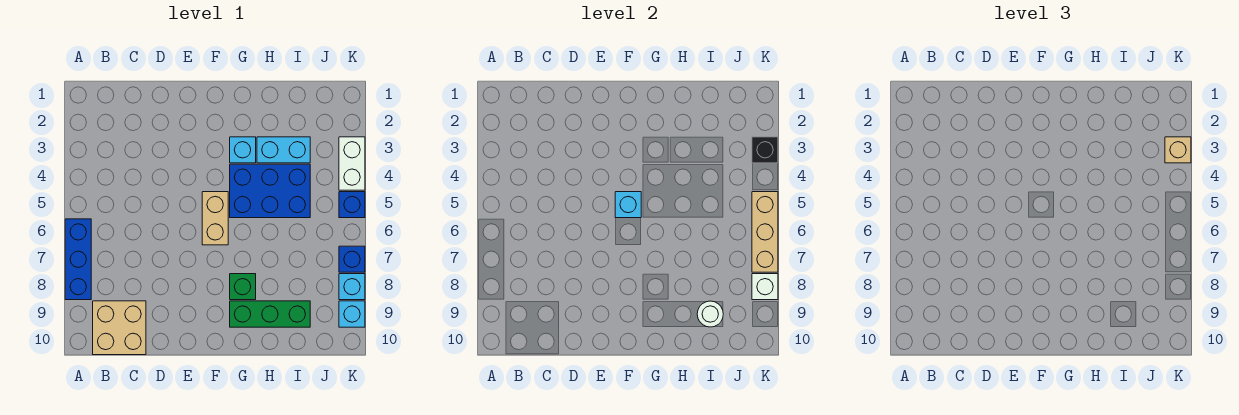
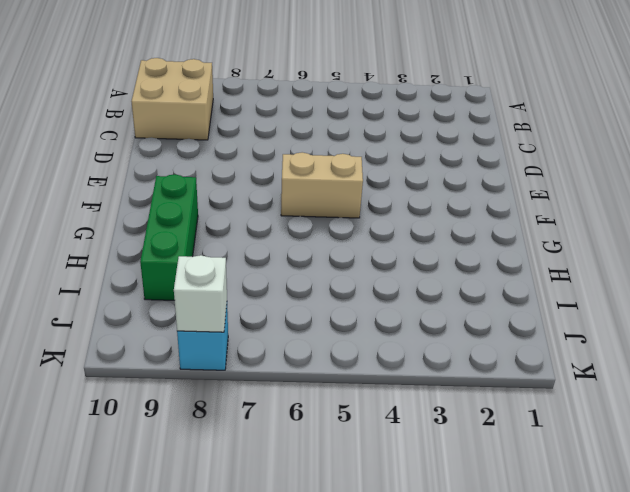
none -> blue brick A6:A8 level 1
none -> cyan brick G3 level 1
none -> blue brick G4:I5 level 1

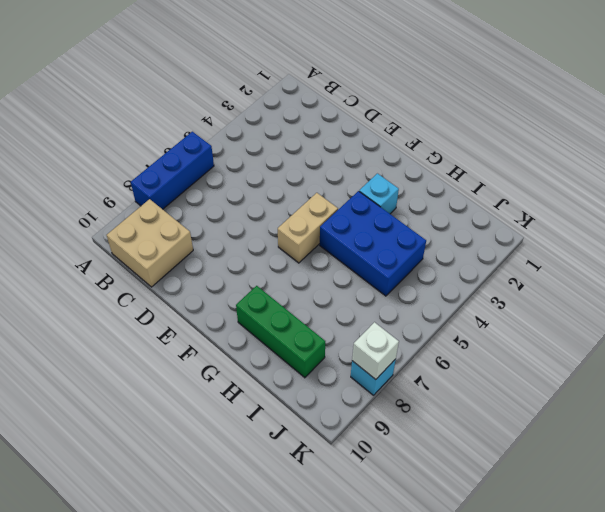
none -> green brick G8 level 1
none -> cyan brick H3:I3 level 1
none -> white brick K3:K4 level 1

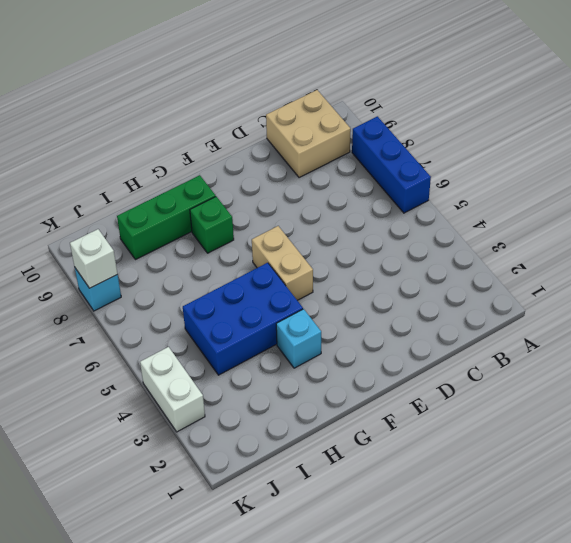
none -> cyan brick H3:I3 level 1
none -> blue brick K5 level 1
none -> blue brick K7 level 1

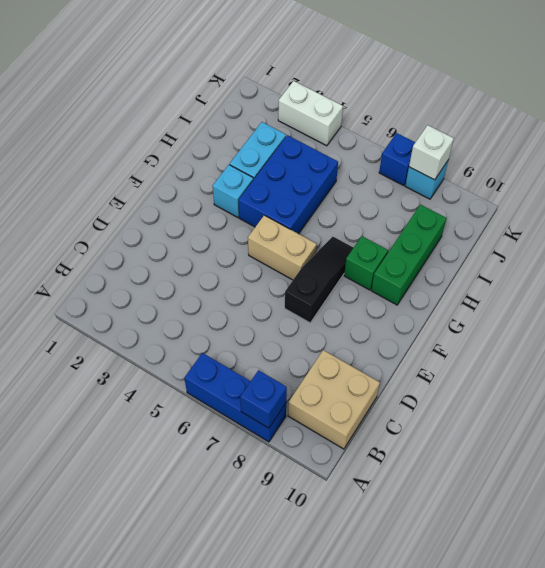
blue brick A8 level 2 -> blue brick K5 level 1
black slope E7:G7 level 1 top E -> none
none -> cyan brick K9 level 1
none -> cyan brick F5 level 2
none -> white round brick I9 level 2

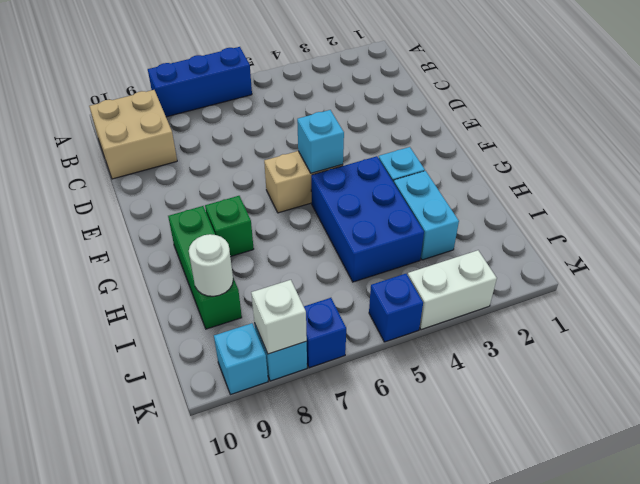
none -> black brick K3 level 2
none -> tan brick K5:K7 level 2
none -> tan brick K3 level 3

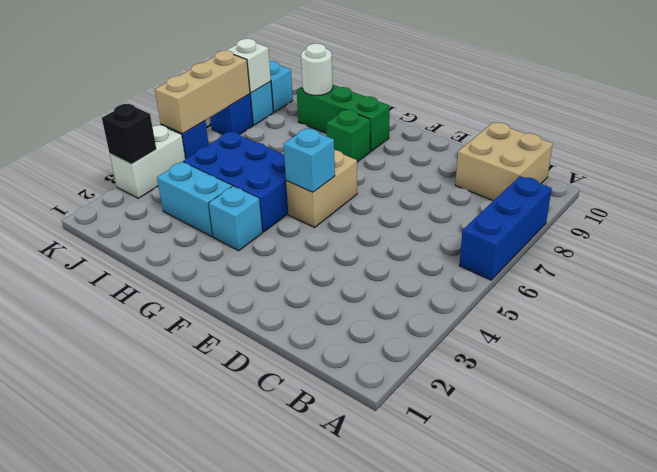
none -> tan brick K3 level 3

